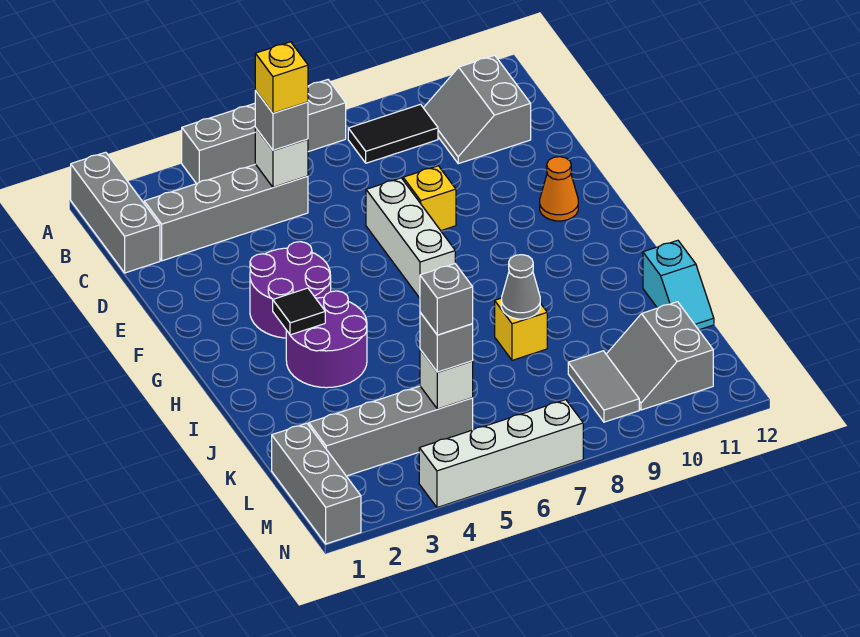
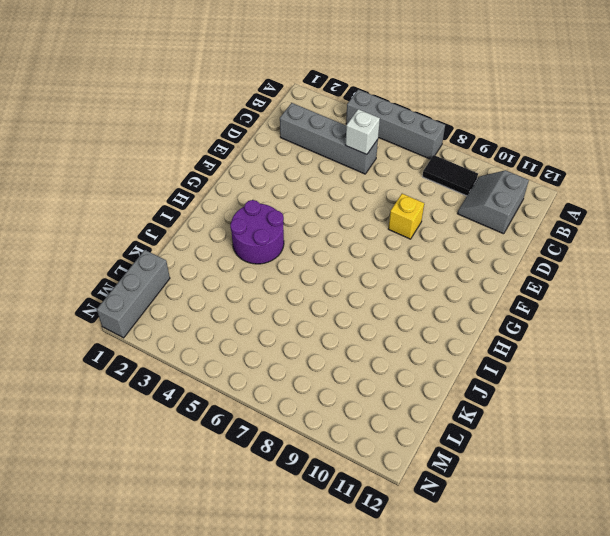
none -> grey brick A1:C1 level 1
none -> white brick E7:G7 level 1
none -> purple round brick F3:G4 level 1

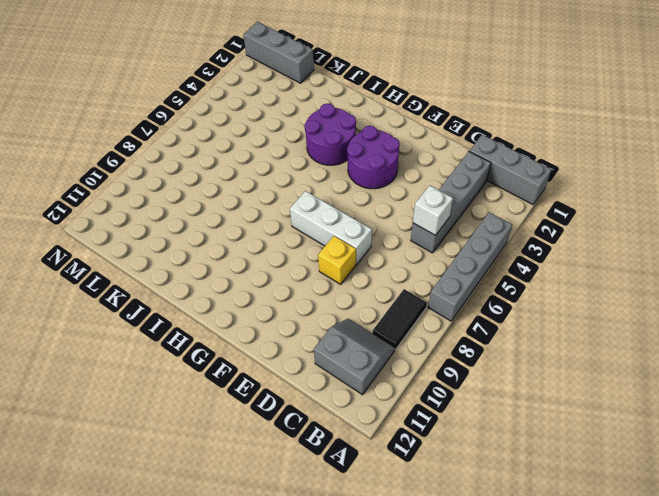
none -> orange cone F11 level 1
none -> yellow brick J8 level 1
none -> cyan slope J12:K12 level 1 top J

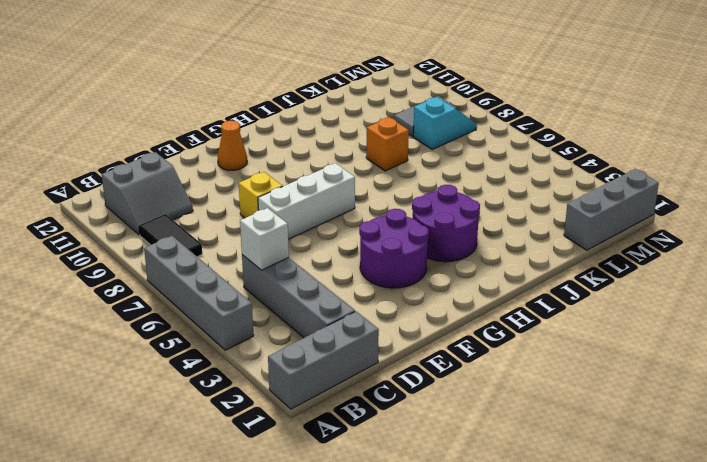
orange brick J8 level 1 -> yellow brick J8 level 1
cyan slope L8:M8 level 1 top L -> cyan slope J12:K12 level 1 top J
none -> grey brick L2:L5 level 1
none -> grey slope L10:M11 level 1 top 11
none -> white brick N4:N7 level 1

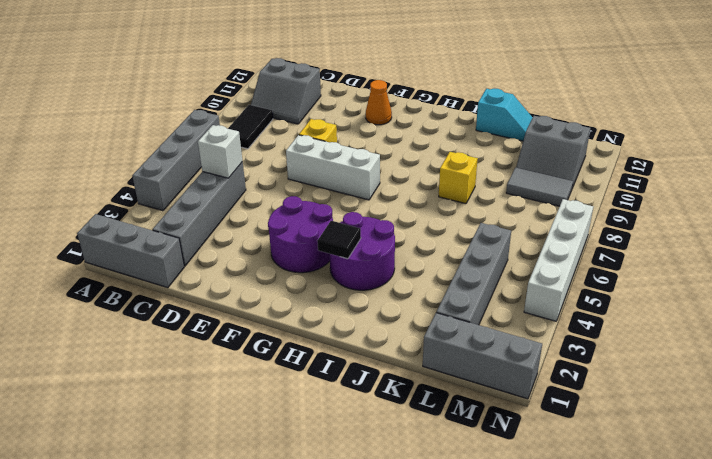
none -> grey cone J8 level 2
none -> white brick L5 level 2
none -> grey brick C5 level 3

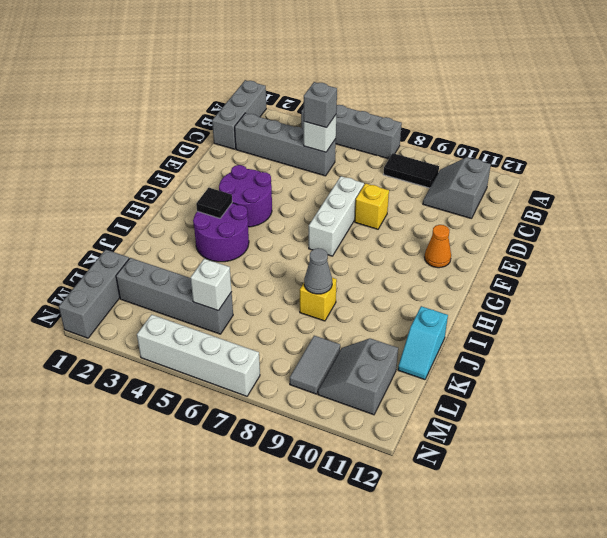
none -> grey brick L5 level 3
none -> yellow brick C5 level 4
none -> grey brick L5 level 4

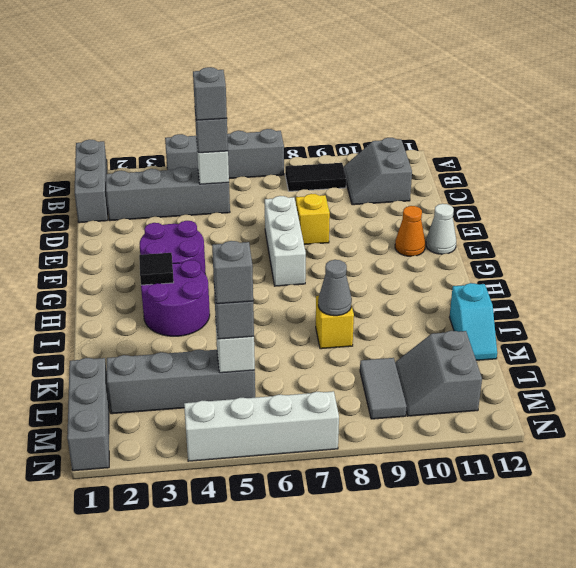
grey brick C5 level 4 -> yellow brick C5 level 4
white cone F12 level 1 -> none

